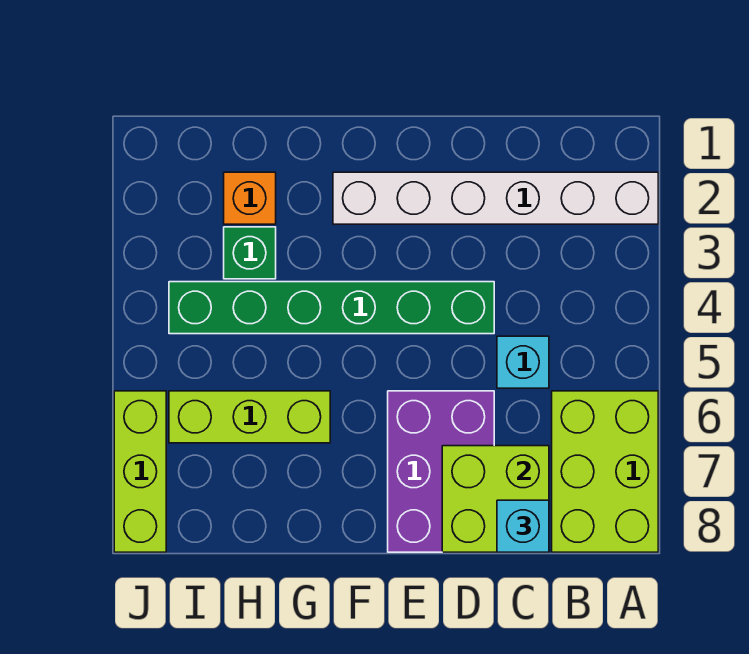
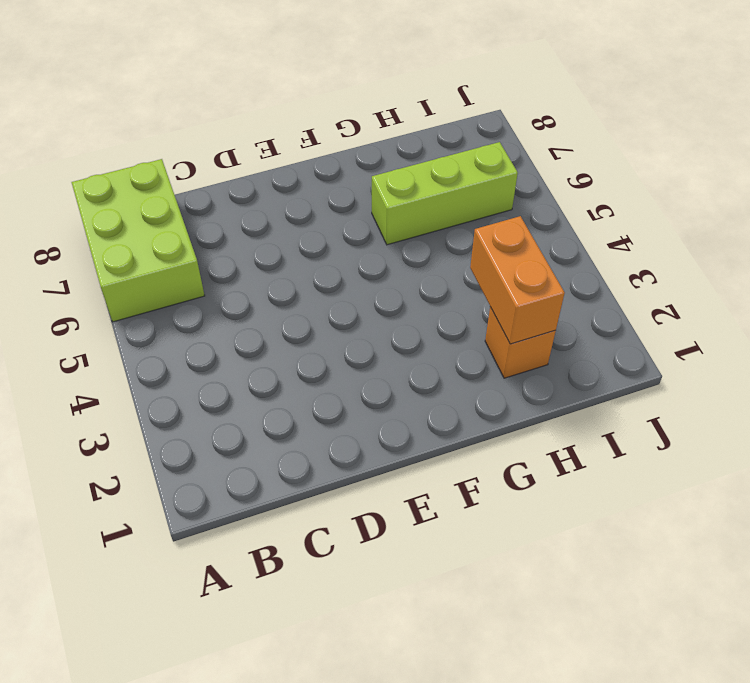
orange brick H2:H3 level 2 -> none
none -> white brick A2:F2 level 1
none -> cyan brick C5 level 1

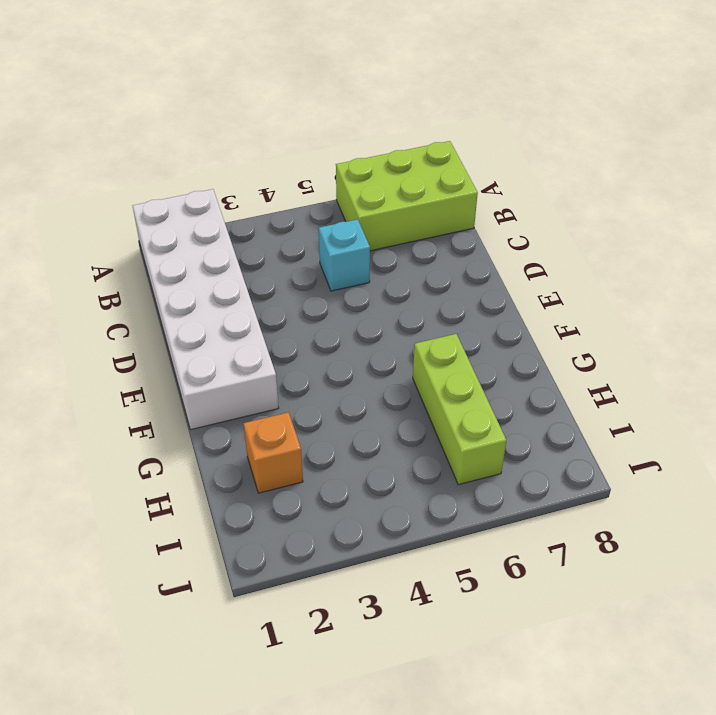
white brick A1:F2 level 1 -> white brick A2:F2 level 1
none -> green brick D4:I4 level 1
none -> purple brick D6:E8 level 1

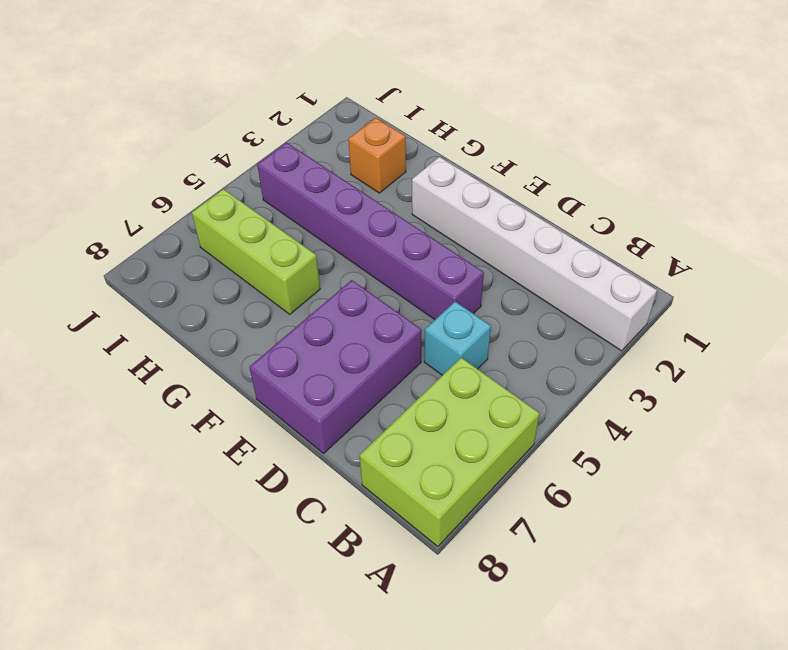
purple brick D4:I4 level 1 -> green brick D4:I4 level 1
none -> green brick H3 level 1
none -> lime brick J6:J8 level 1

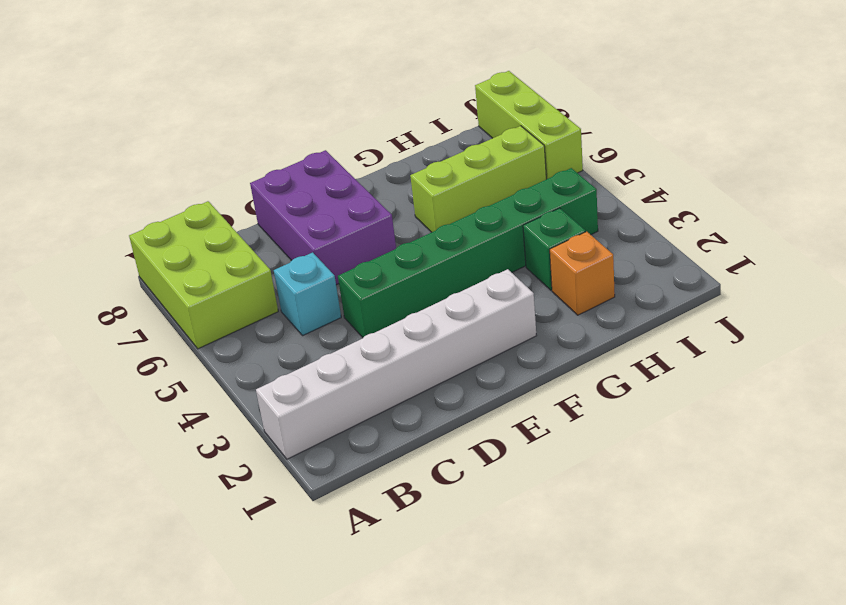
none -> lime brick C7:D8 level 2
none -> cyan brick C8 level 3

